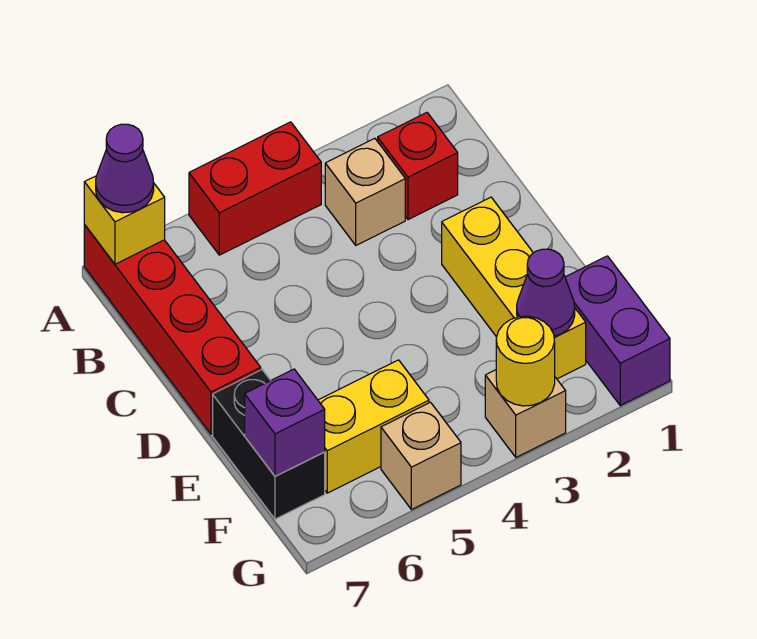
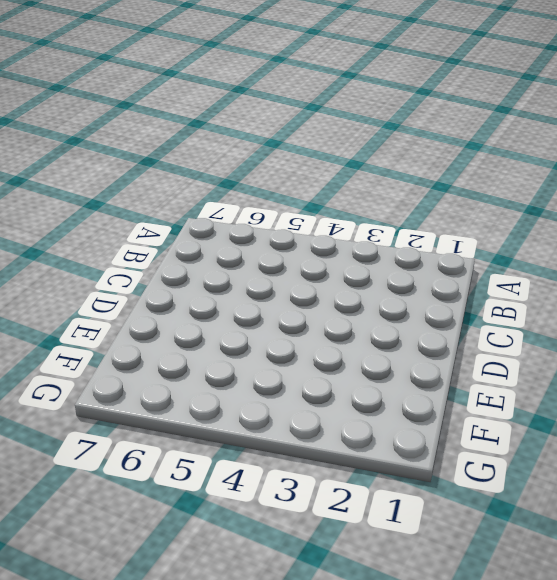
none -> red brick A4:A5 level 1
none -> red brick A7:D7 level 1
none -> red brick B2 level 1

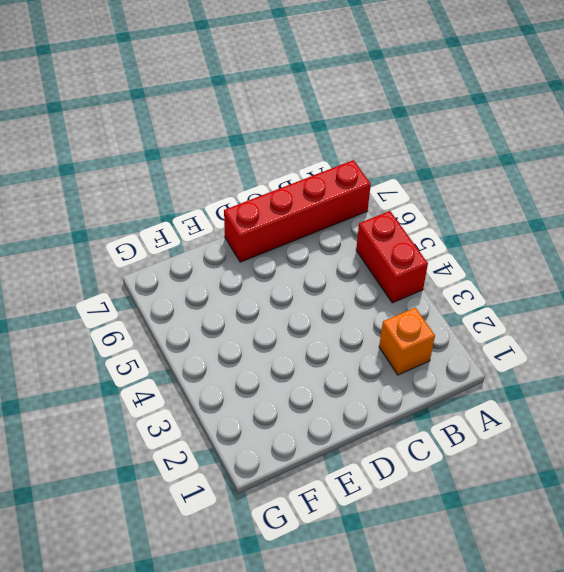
orange brick B2 level 1 -> red brick B2 level 1
none -> tan brick B3 level 1
none -> yellow brick D2:F2 level 1
none -> black brick E7:F7 level 1

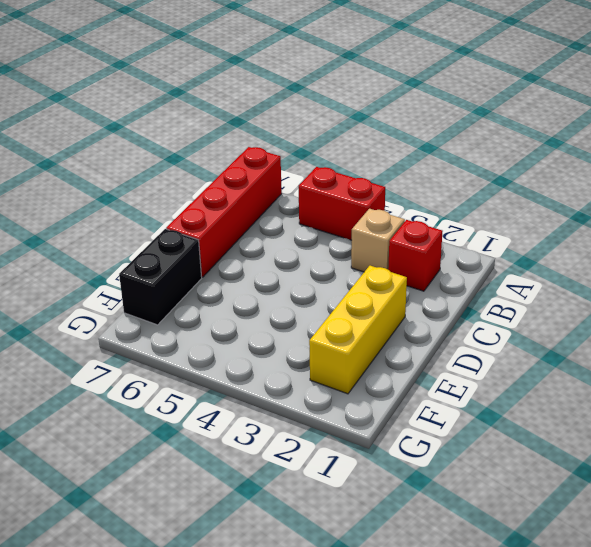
none -> purple brick F1:G1 level 1
none -> yellow brick F5:F6 level 1
none -> tan brick G3 level 1

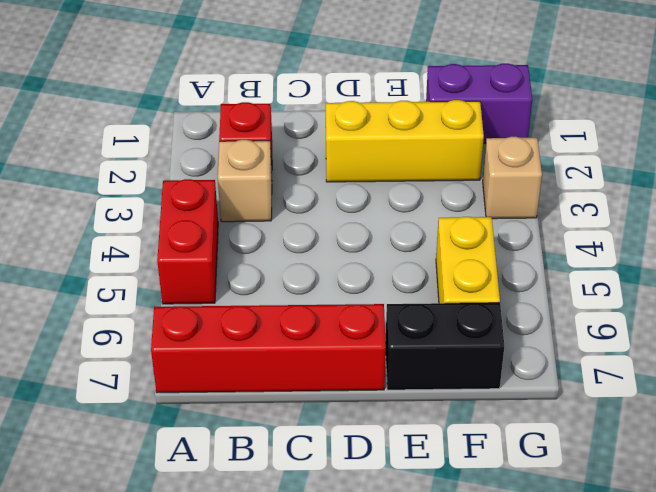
none -> tan brick G5 level 1
none -> yellow brick A7 level 2
none -> purple cone F2 level 2

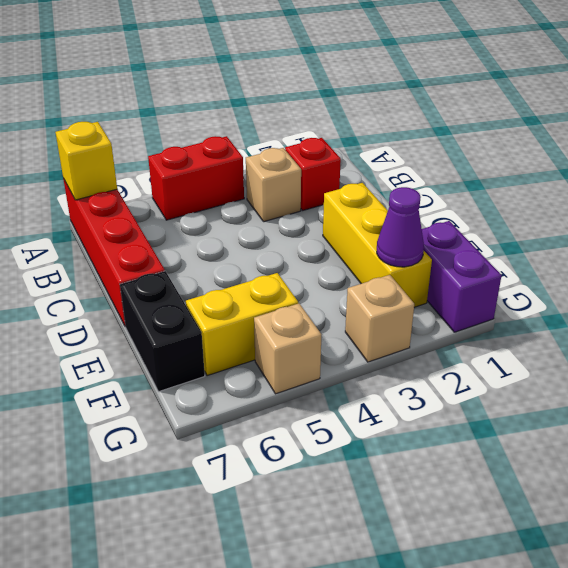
none -> purple brick F7 level 2
none -> yellow round brick G3 level 2
none -> purple cone A7 level 3

